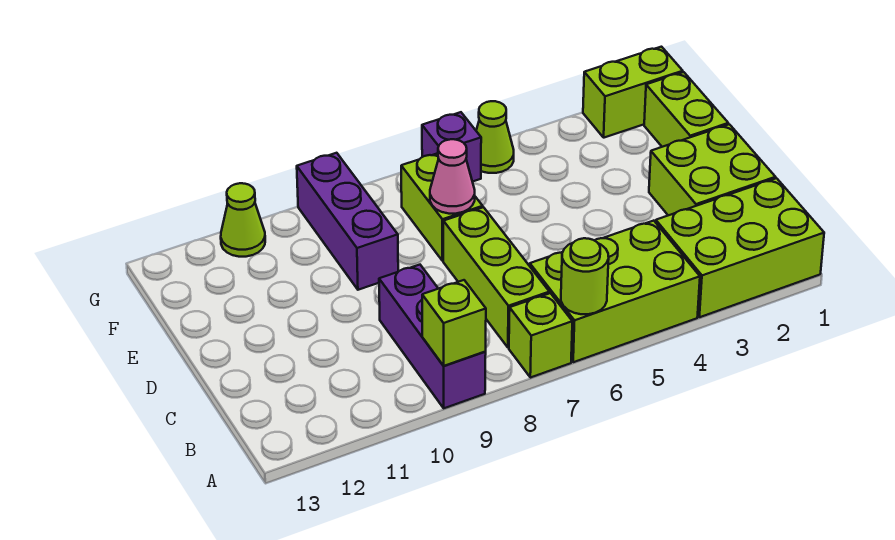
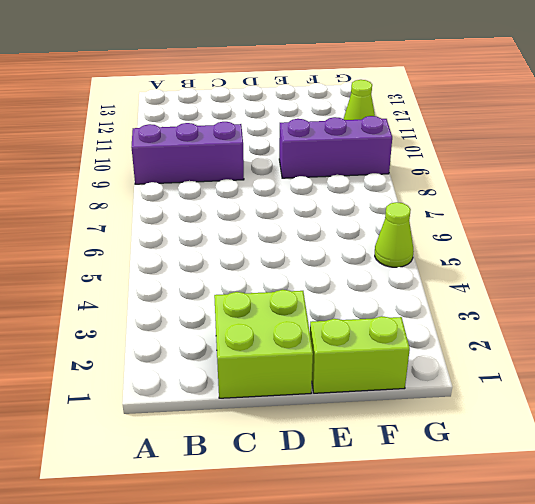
none -> lime brick A1:B3 level 1
none -> lime brick A4:B6 level 1
none -> lime brick A7 level 1

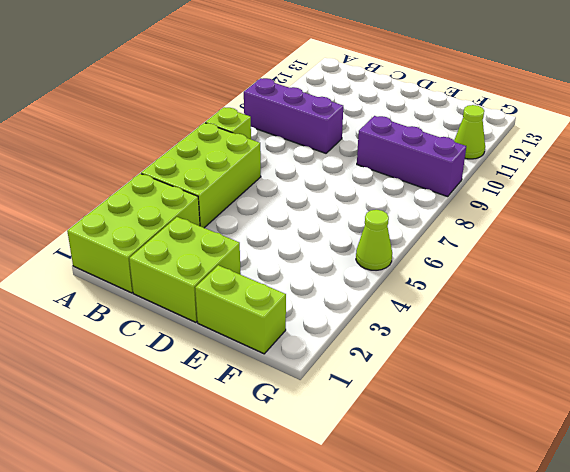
none -> lime brick B7:D7 level 1
none -> lime brick E7:F7 level 1
none -> lime brick G1:G2 level 1

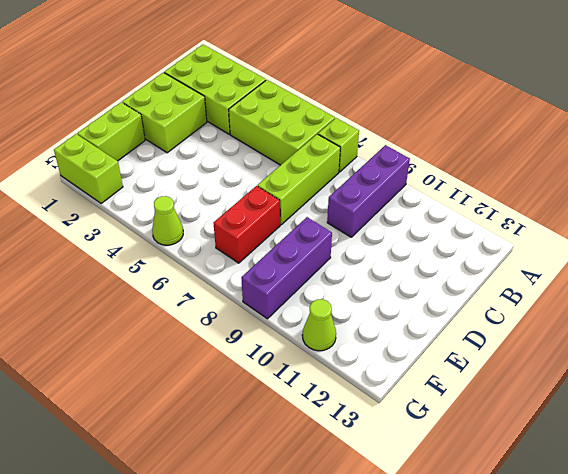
red brick E7:F7 level 1 -> lime brick E7:F7 level 1
none -> purple brick G6 level 1
none -> lime round brick A6 level 2
none -> lime brick A9 level 2

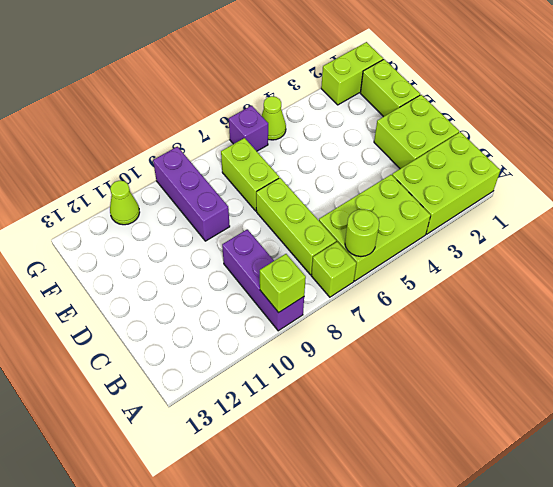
none -> pink cone E7 level 2

